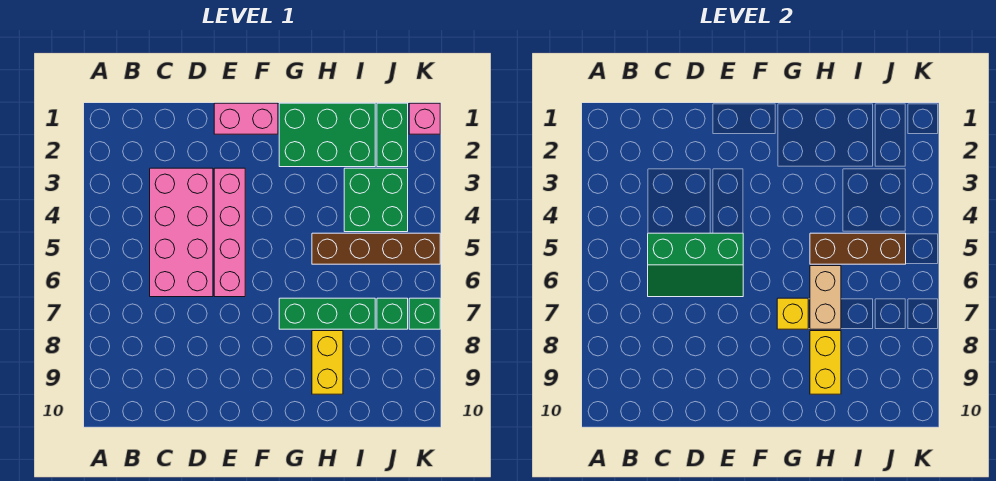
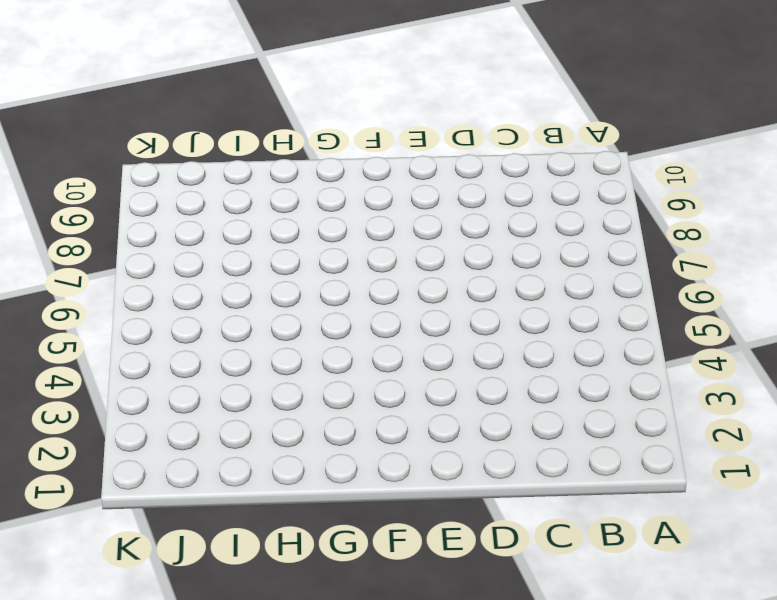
none -> pink brick C3:D6 level 1
none -> pink brick E1:F1 level 1
none -> pink brick E3:E6 level 1

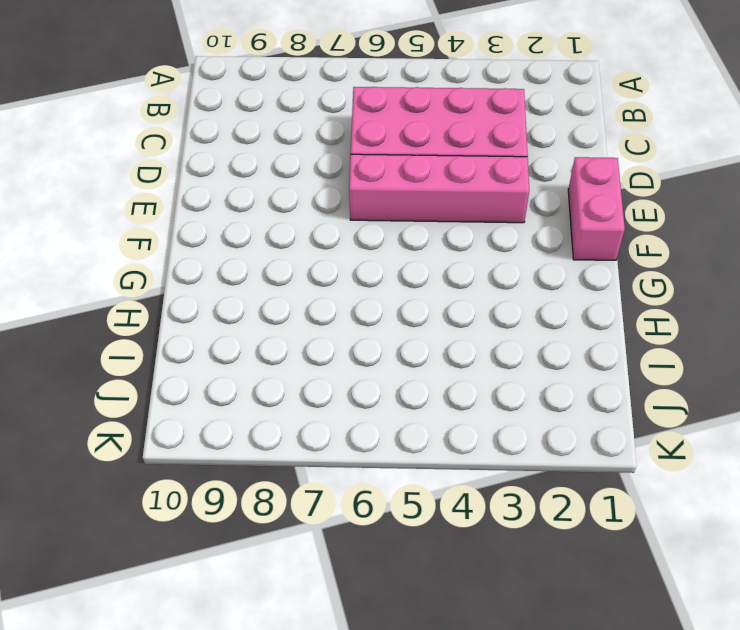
none -> green brick G1:I2 level 1
none -> green brick G7:I7 level 1
none -> brown brick H5:K5 level 1

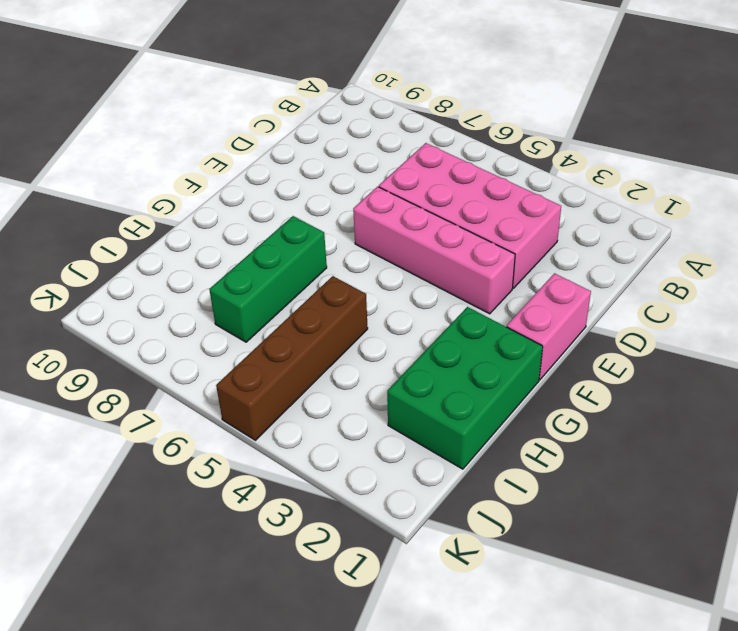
none -> yellow brick H8:H9 level 1
none -> green brick I3:J4 level 1
none -> green brick J1:J2 level 1

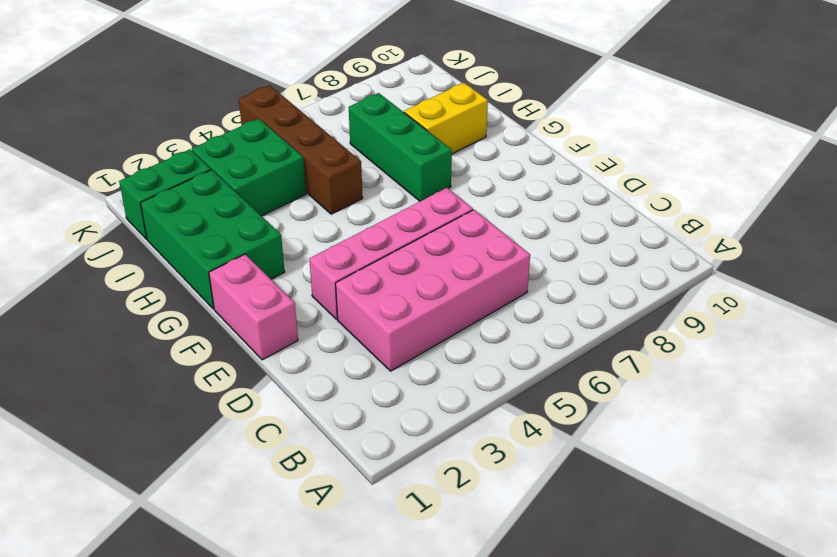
none -> green brick J7 level 1
none -> pink brick K1 level 1
none -> green brick K7 level 1

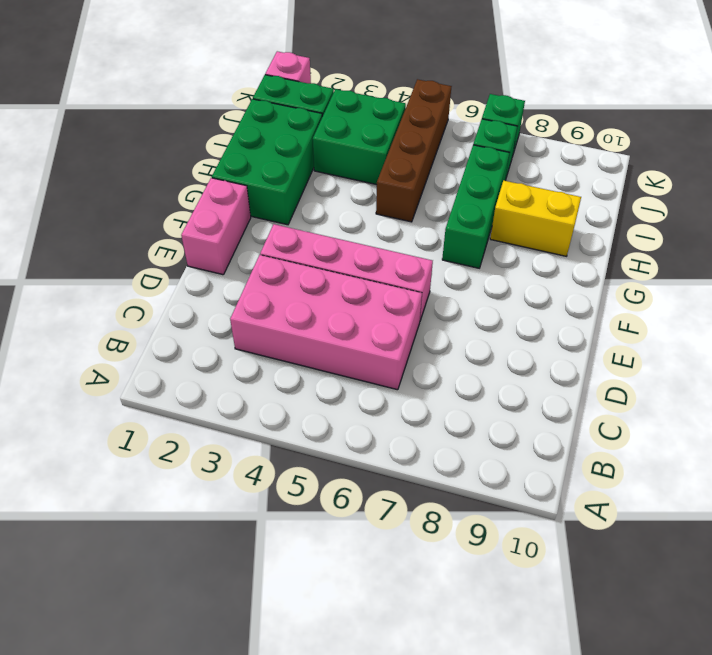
none -> green slope C5:E6 level 2 top 5
none -> yellow brick G7 level 2
none -> brown brick H5:J5 level 2

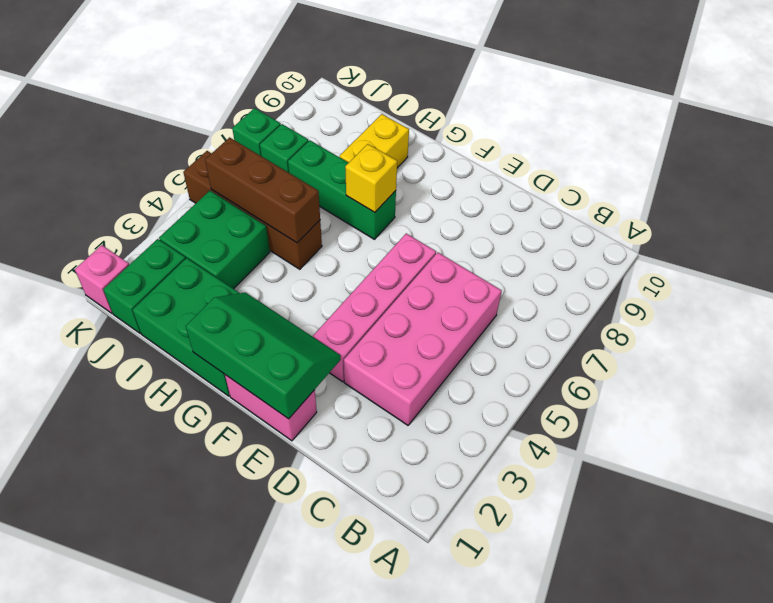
green slope E1:G2 level 2 top 1 -> green slope C5:E6 level 2 top 5
none -> tan brick H6:H7 level 2
none -> yellow brick H8:H9 level 2

